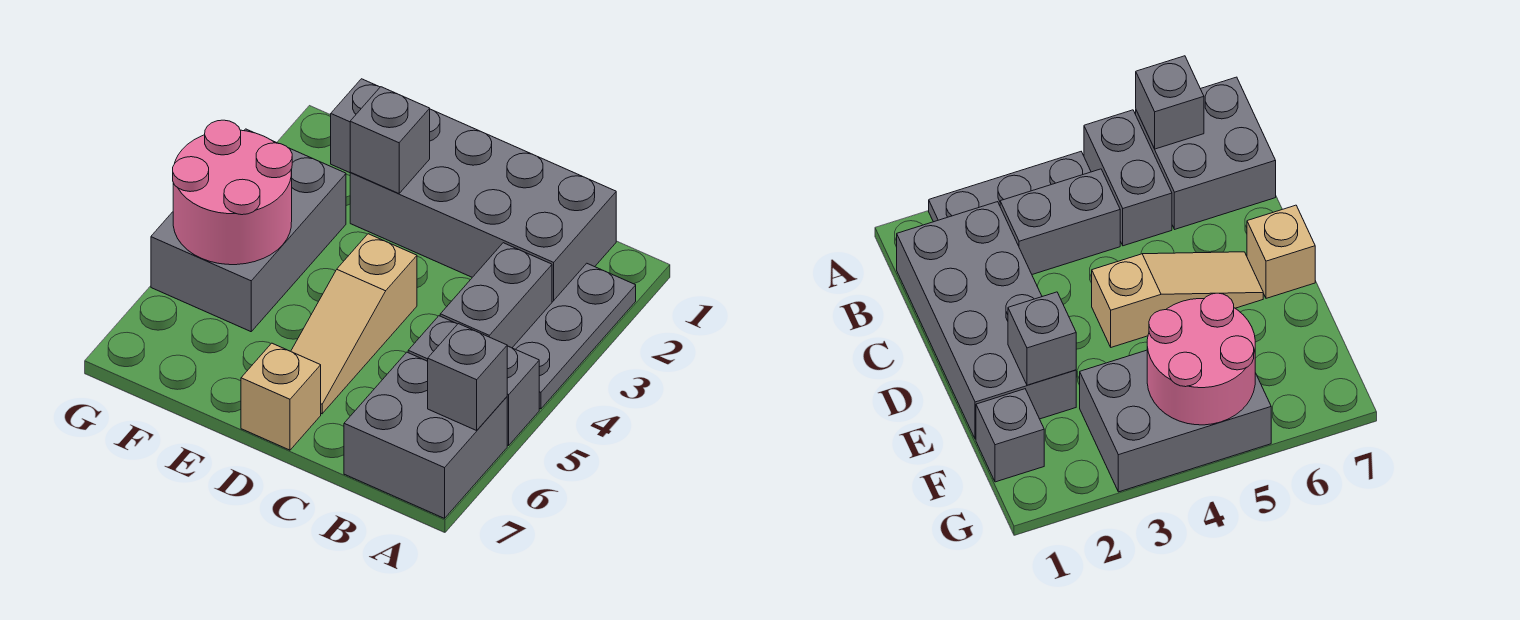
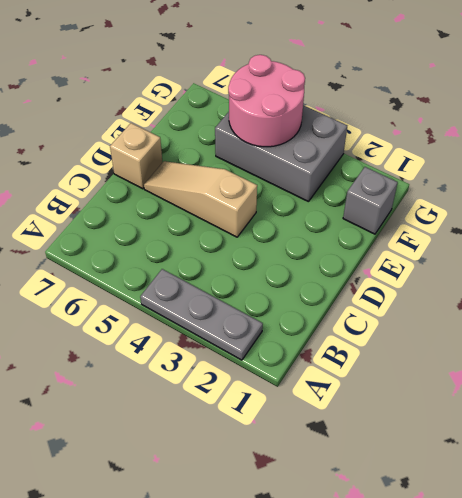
none -> grey brick A5:B5 level 1
none -> grey brick A6:B7 level 1
none -> grey brick B1:E2 level 1

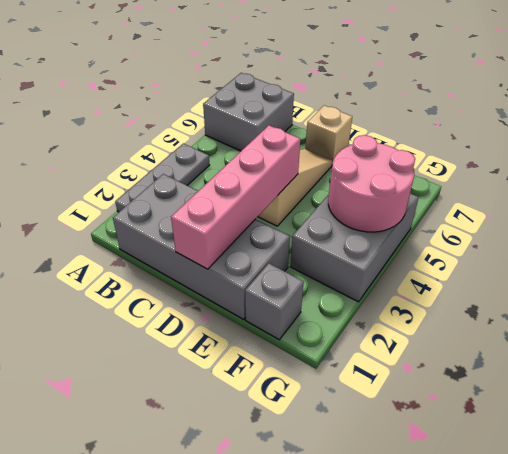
pink brick D1:D4 level 2 -> none
none -> grey brick A5:B5 level 1
none -> grey brick B3:B4 level 1
none -> grey brick A6 level 2

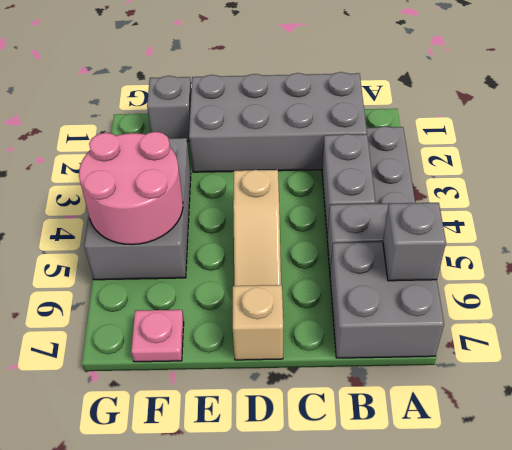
pink plate F7 level 1 -> none
none -> grey brick E2 level 2

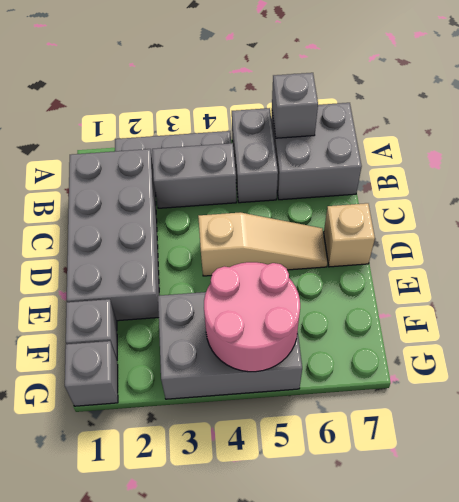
grey brick G1 level 1 -> grey brick E2 level 2

